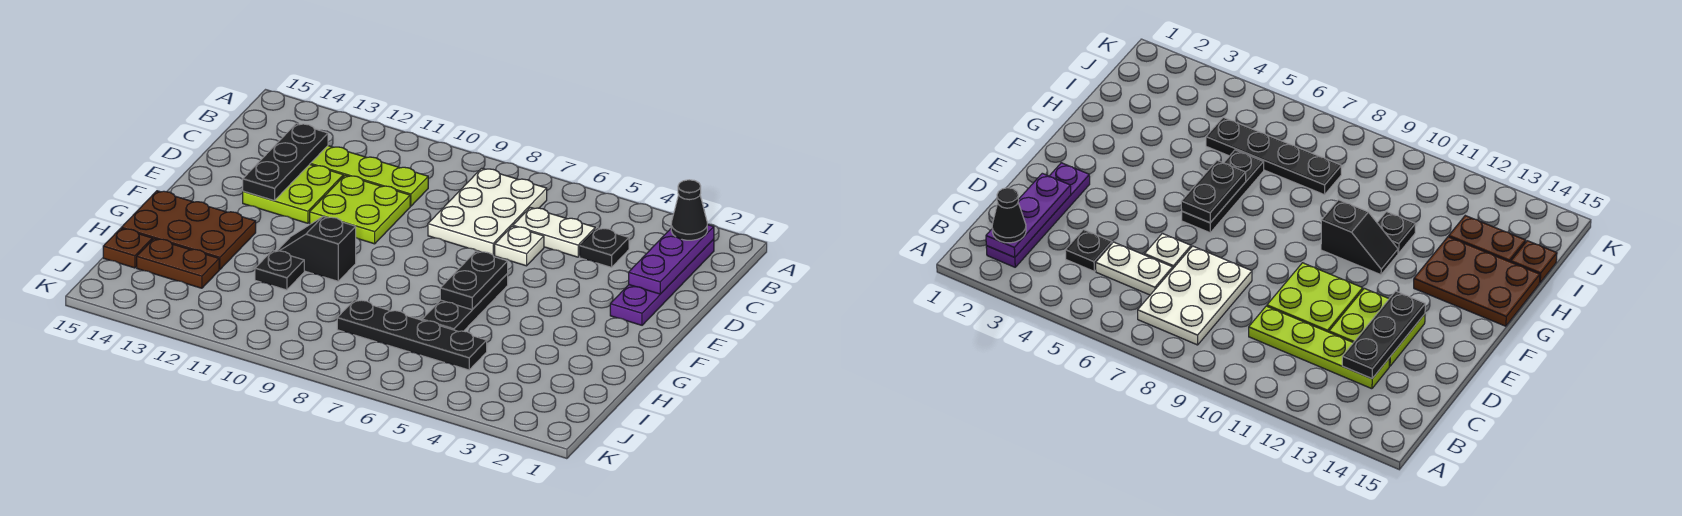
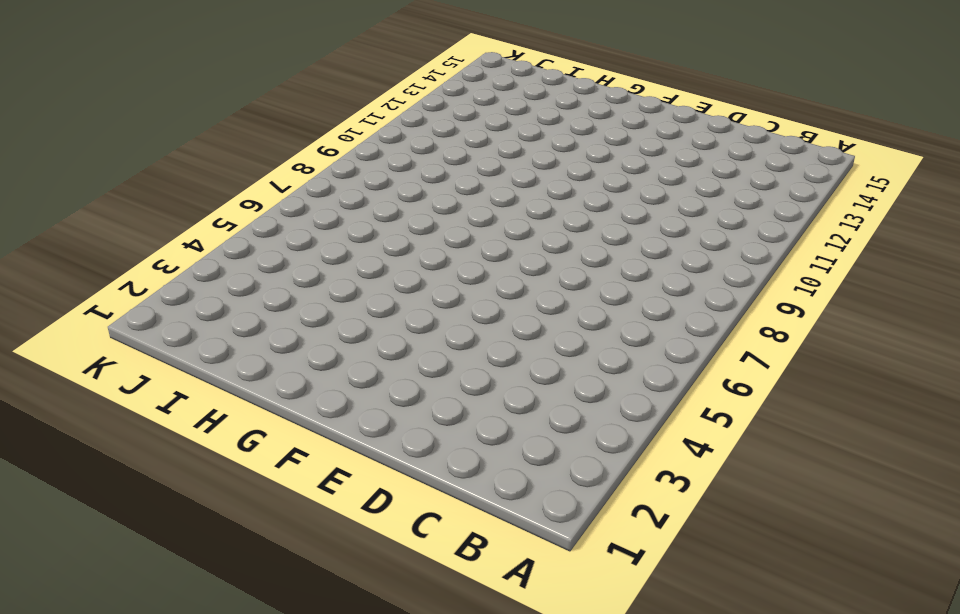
none -> purple plate B2:E2 level 1
none -> white plate B7:D8 level 1
none -> black plate C4 level 1

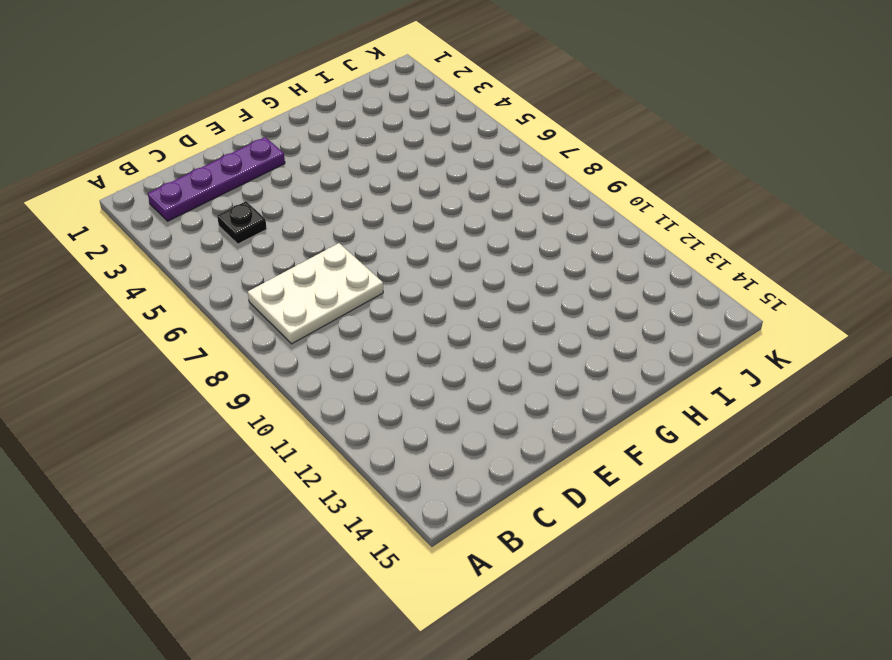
none -> white plate C5:C6 level 1
none -> lime plate C10:C13 level 1
none -> white plate D6 level 1

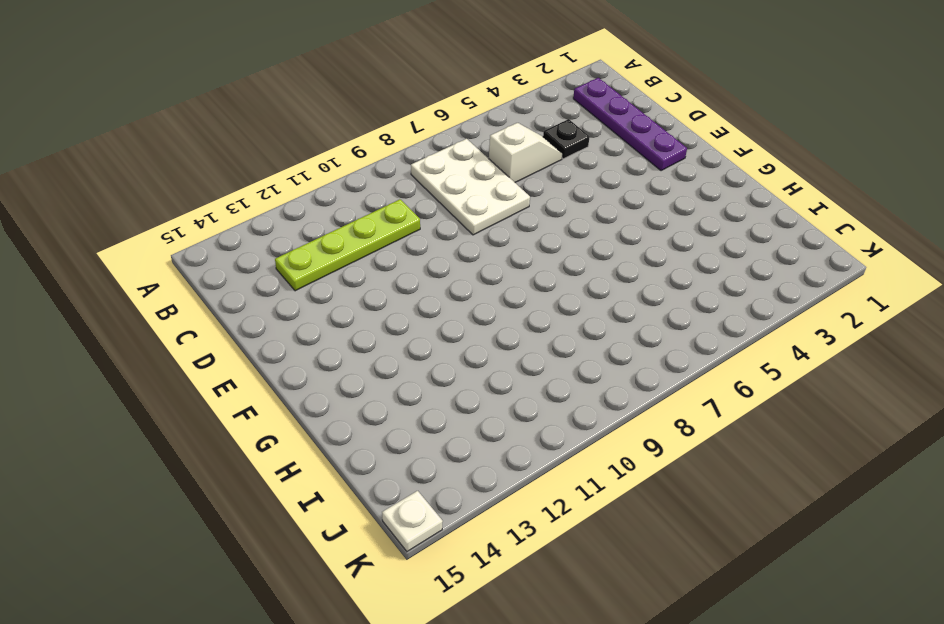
white slope C5:C6 level 1 top 6 -> white plate C5:C6 level 1
white plate K15 level 1 -> white plate D6 level 1
none -> lime plate D10:E11 level 1
none -> lime plate D12:E13 level 1
none -> black plate F6:H6 level 1

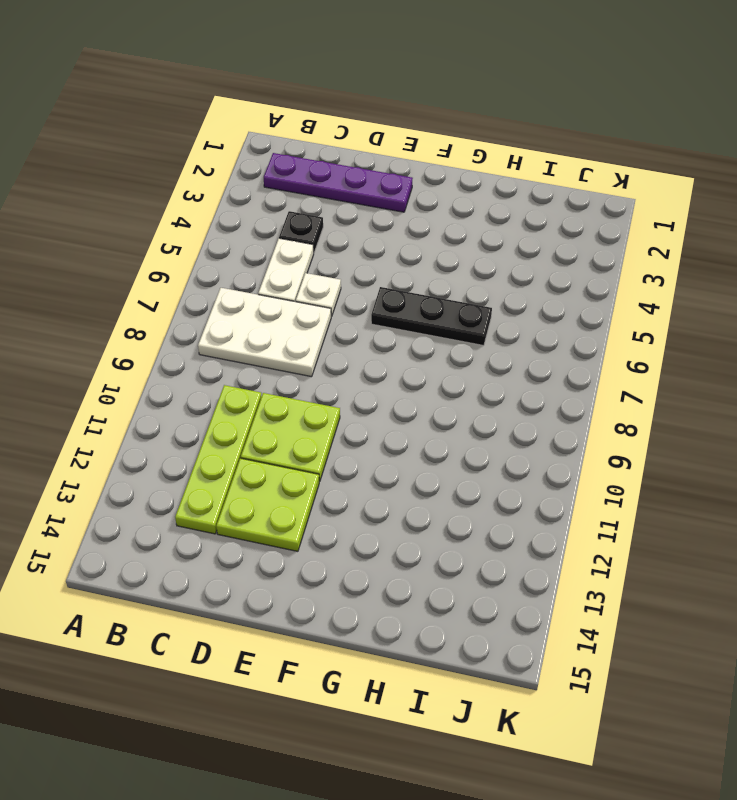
none -> black slope G10:G11 level 1 top 10
none -> brown plate G13:H15 level 1
none -> black plate H11 level 1

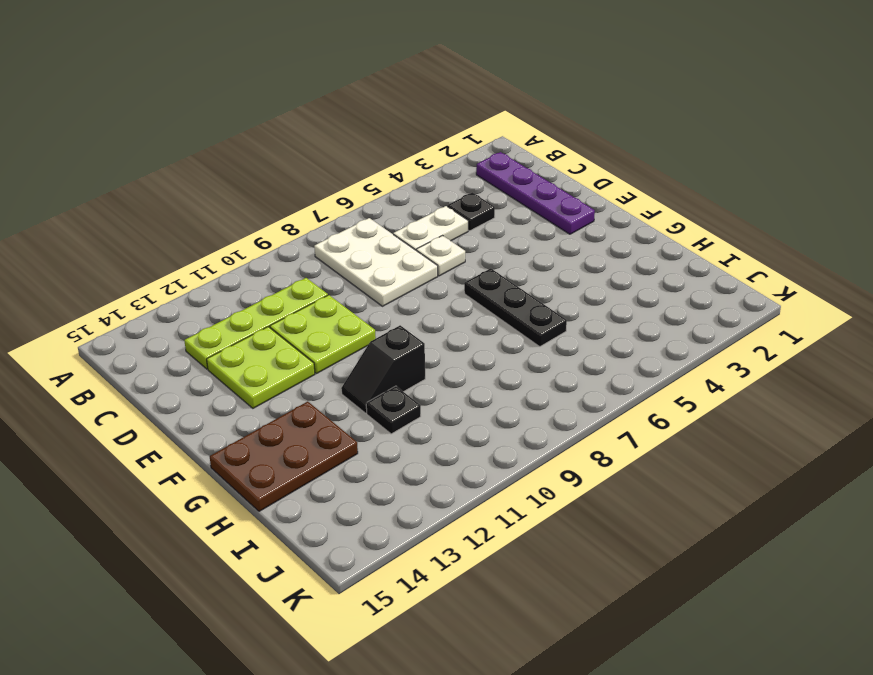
none -> black plate I5:I8 level 1
none -> brown plate I13:I14 level 1
none -> brown plate I15 level 1

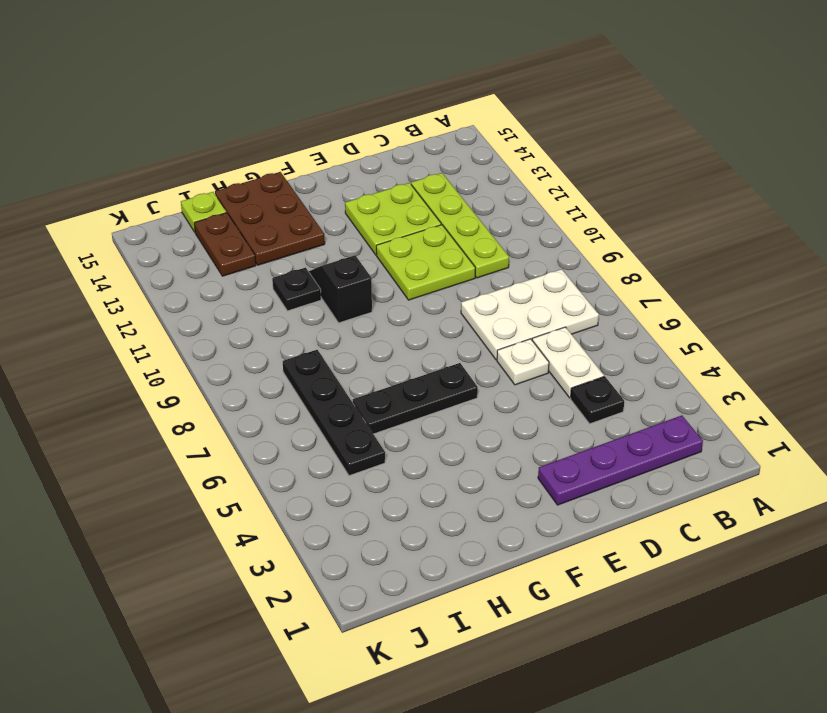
lime plate I15 level 1 -> brown plate I15 level 1
none -> purple plate B2:D2 level 2
none -> black plate C13:E13 level 2
none -> black plate F6:G6 level 2

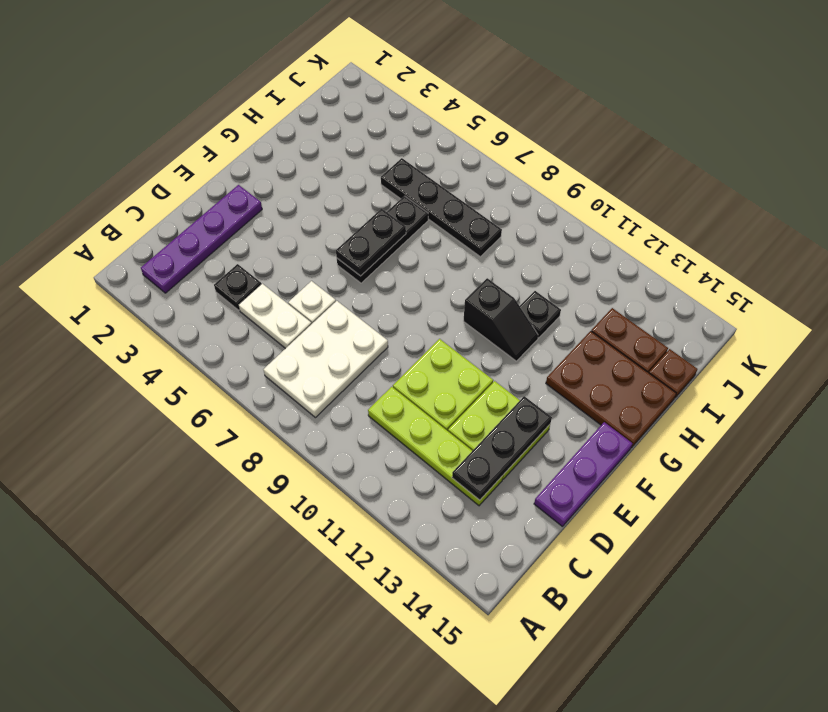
purple plate D15:F15 level 1 -> purple plate B2:D2 level 2
none -> black cone B2 level 3

